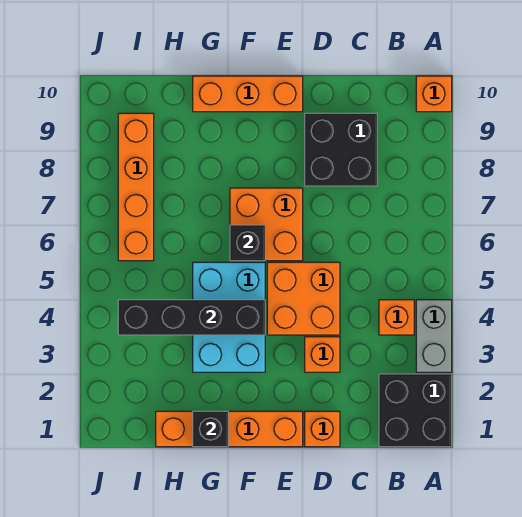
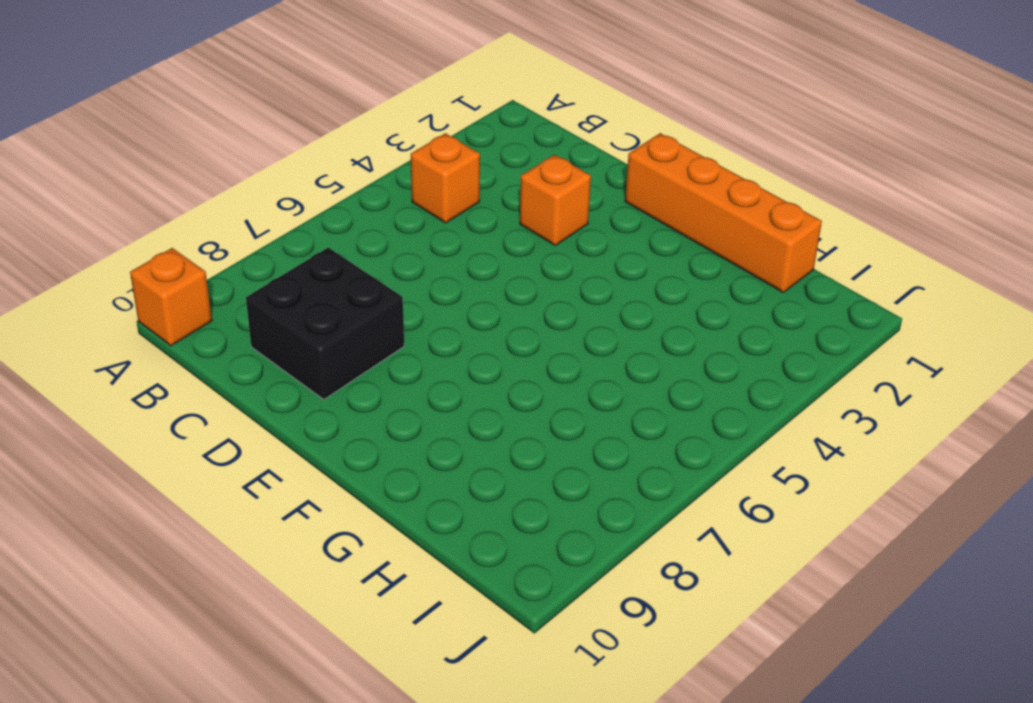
none -> black brick A1:B2 level 1
none -> grey brick A3:A4 level 1
none -> orange brick D1 level 1

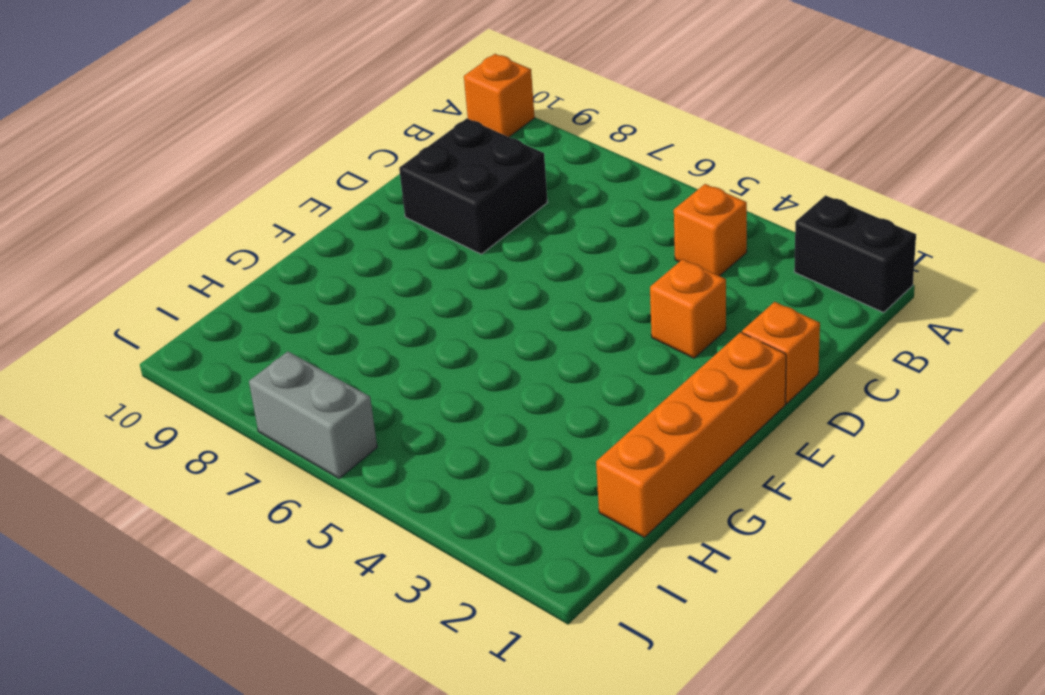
black brick A1:A2 level 1 -> black brick A1:B2 level 1
grey brick J6:J7 level 1 -> grey brick A3:A4 level 1
none -> orange brick D4:E5 level 1
none -> orange brick E6:F7 level 1
none -> orange brick E10:G10 level 1

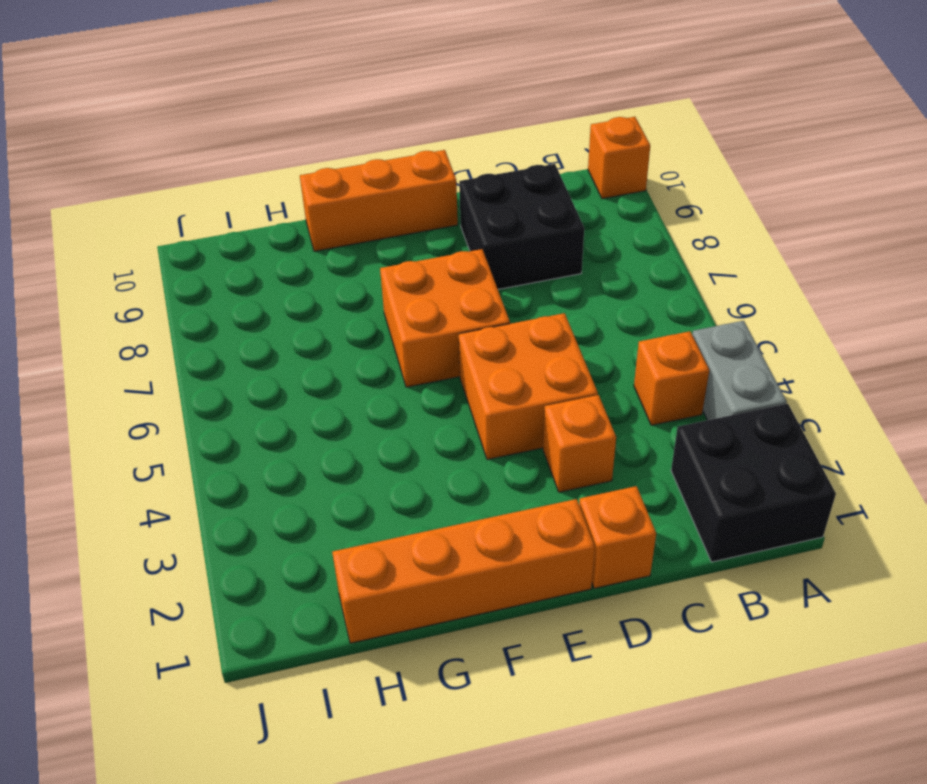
none -> cyan brick F3:G5 level 1
none -> orange brick I6:I9 level 1
none -> black brick F4:I4 level 2

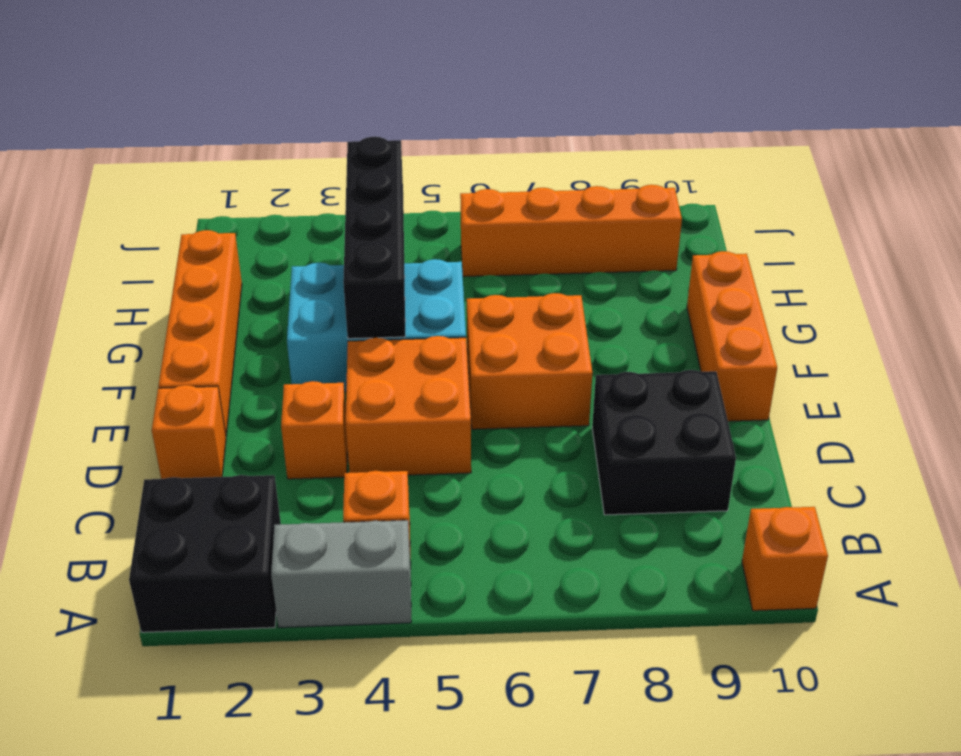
none -> black brick F6 level 2
none -> black brick G1 level 2

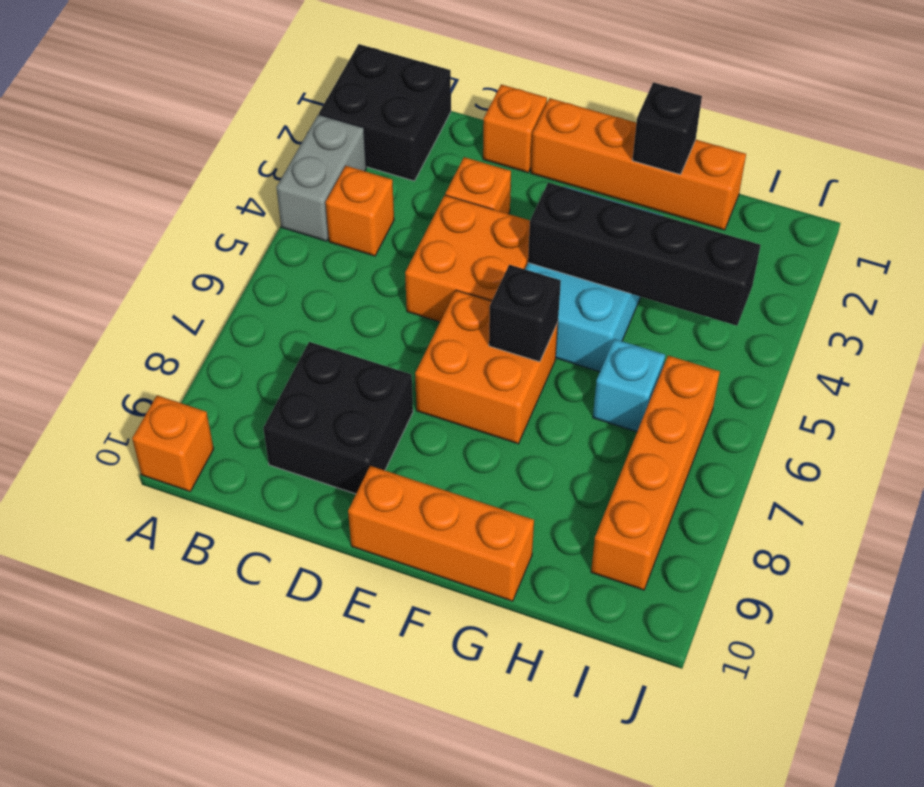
cyan brick H6 level 1 -> none

